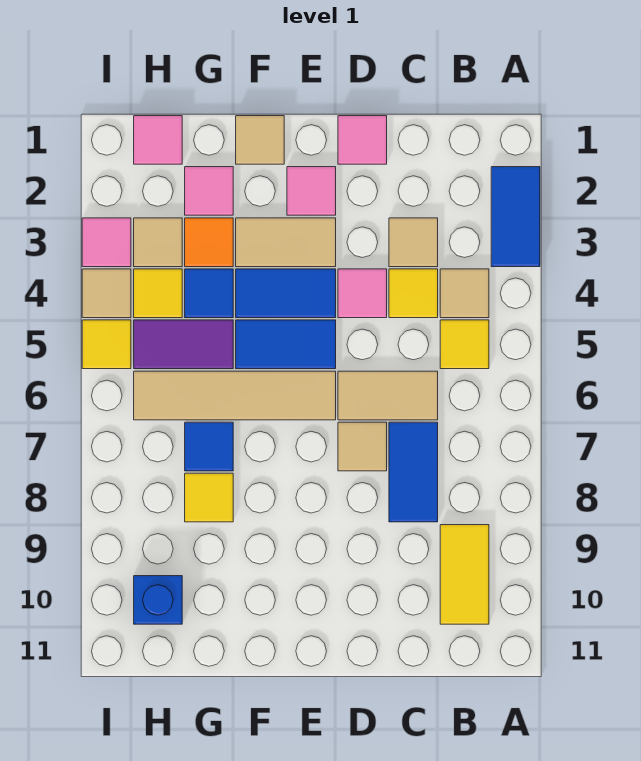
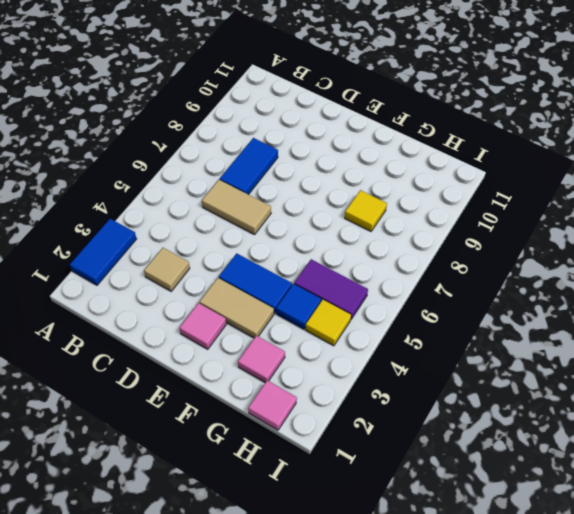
none -> tan tile B4 level 1
none -> yellow tile B5 level 1
none -> yellow tile B9:B10 level 1
none -> yellow tile C4 level 1

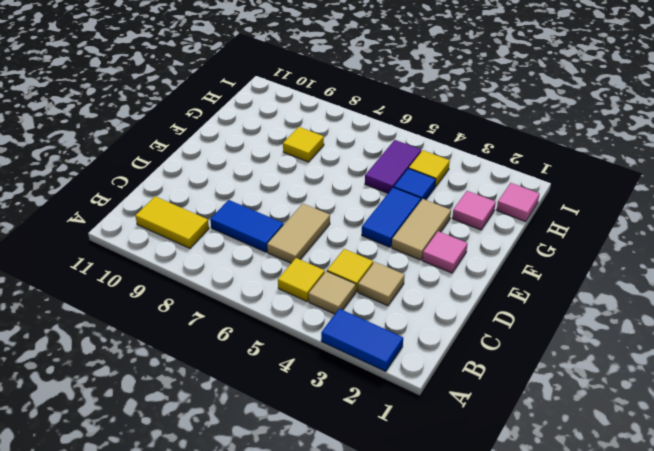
none -> pink tile D1 level 1
none -> pink tile D4 level 1
none -> tan tile D7 level 1
none -> blue tile E5:F5 level 1

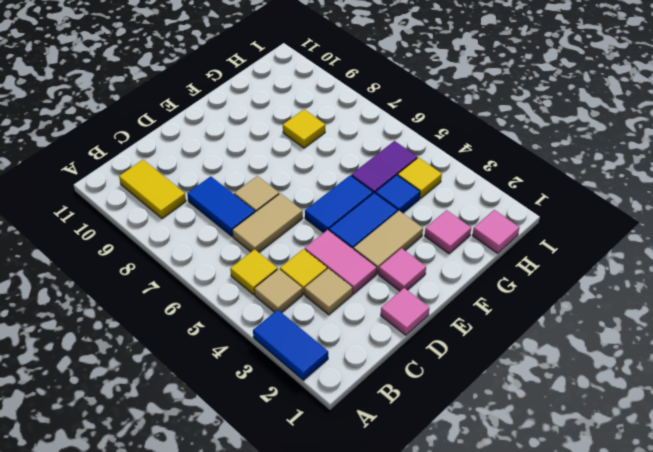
pink tile D3:D4 level 1 -> pink tile D4 level 1
none -> tan tile E6:H6 level 1
none -> tan tile F1 level 1
none -> orange tile G3 level 1
none -> blue tile G7 level 1

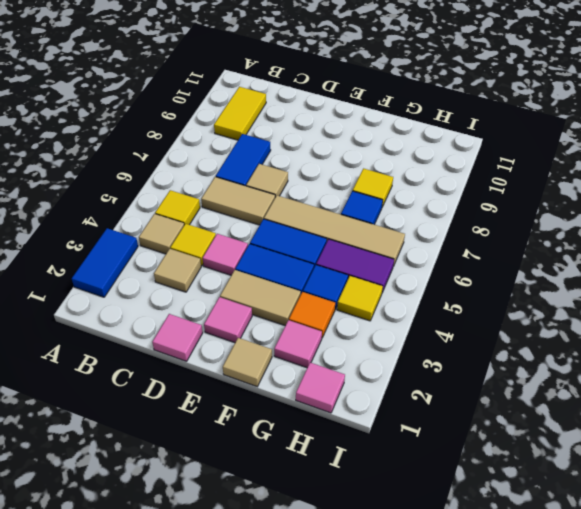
none -> tan tile H3 level 1
none -> blue brick H10 level 1
none -> pink tile I3 level 1
none -> tan tile I4 level 1

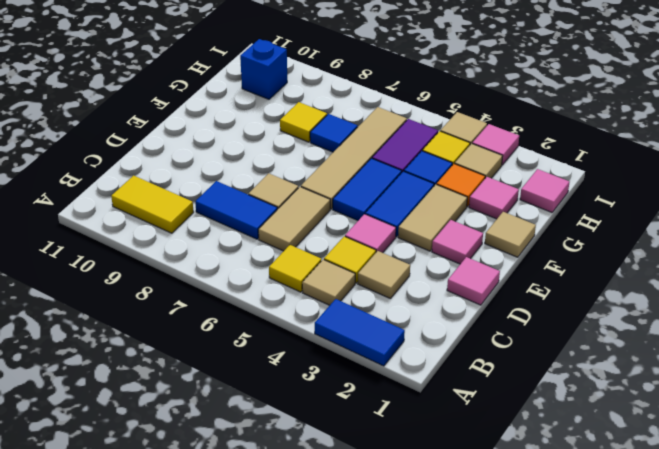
none -> yellow tile I5 level 1

